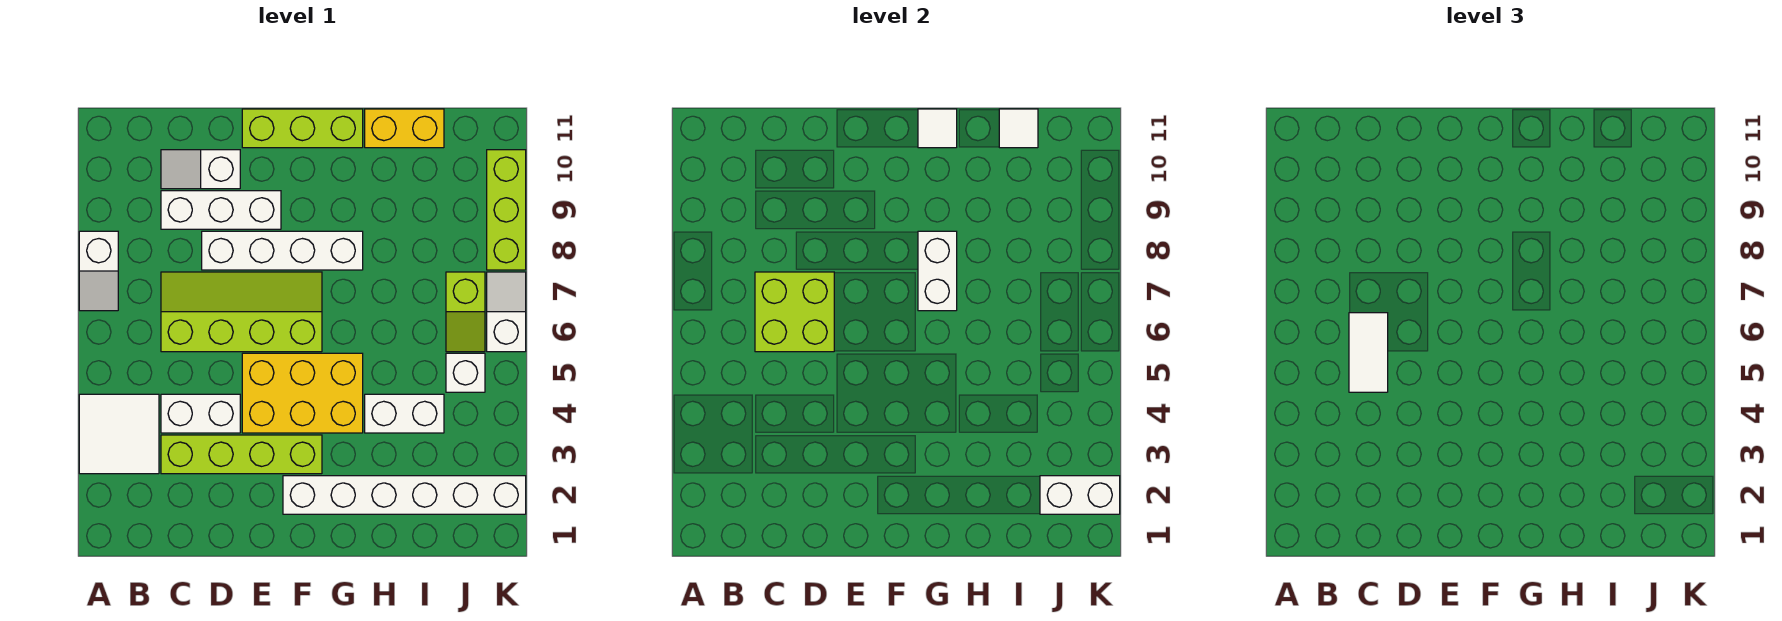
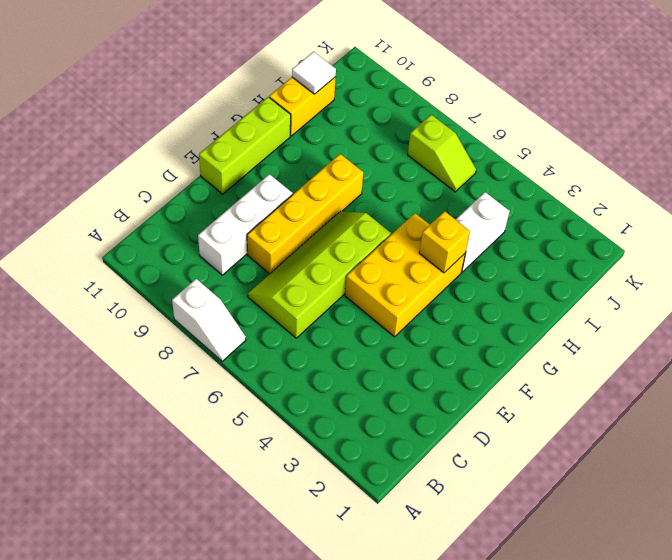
yellow brick D8:G8 level 1 -> white brick D8:G8 level 1
yellow brick G4 level 2 -> none
none -> white tile A3:B4 level 1
none -> lime brick C3:F3 level 1
none -> white brick C4:D4 level 1

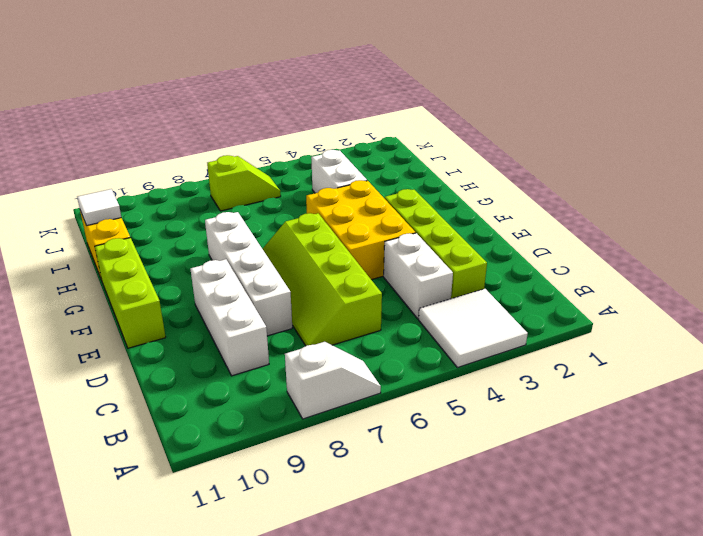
none -> white slope C10:D10 level 1 top D
none -> white brick F2:K2 level 1
none -> white brick J5 level 1

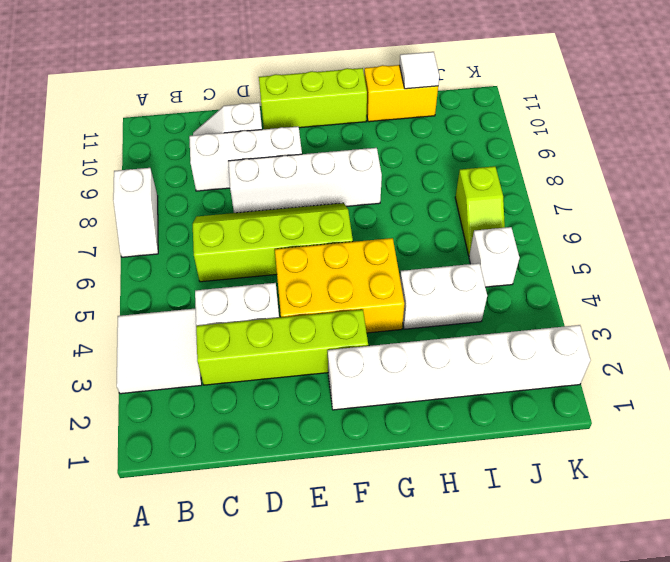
none -> white slope K6:K7 level 1 top 6
none -> lime brick K8:K10 level 1
none -> lime brick C6:D7 level 2

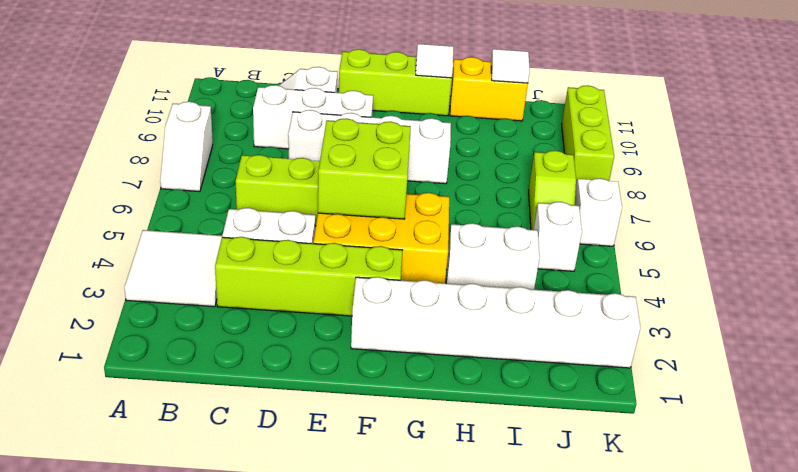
lime brick E5:F6 level 2 -> lime brick C6:D7 level 2
none -> white brick G7:G8 level 2
none -> white brick J2:K2 level 2
none -> white tile C5:C6 level 3

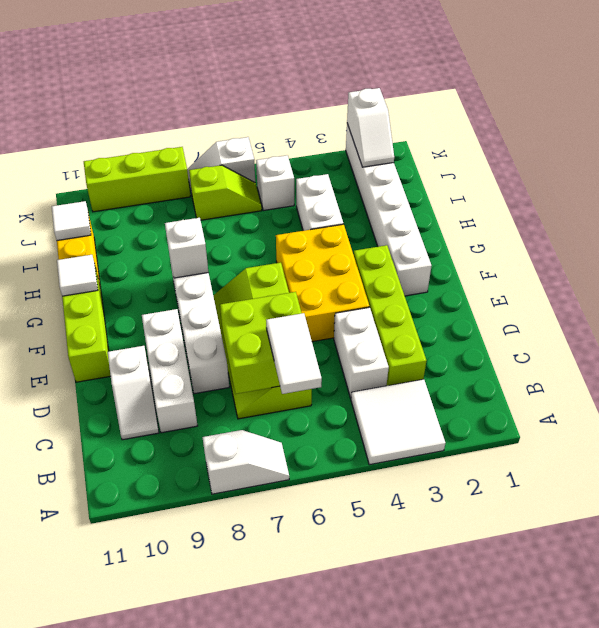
white tile B6:C6 level 3 -> white tile C5:C6 level 3
white brick G8 level 2 -> white brick G7:G8 level 2
white slope J2:K2 level 2 top K -> white brick J2:K2 level 2

